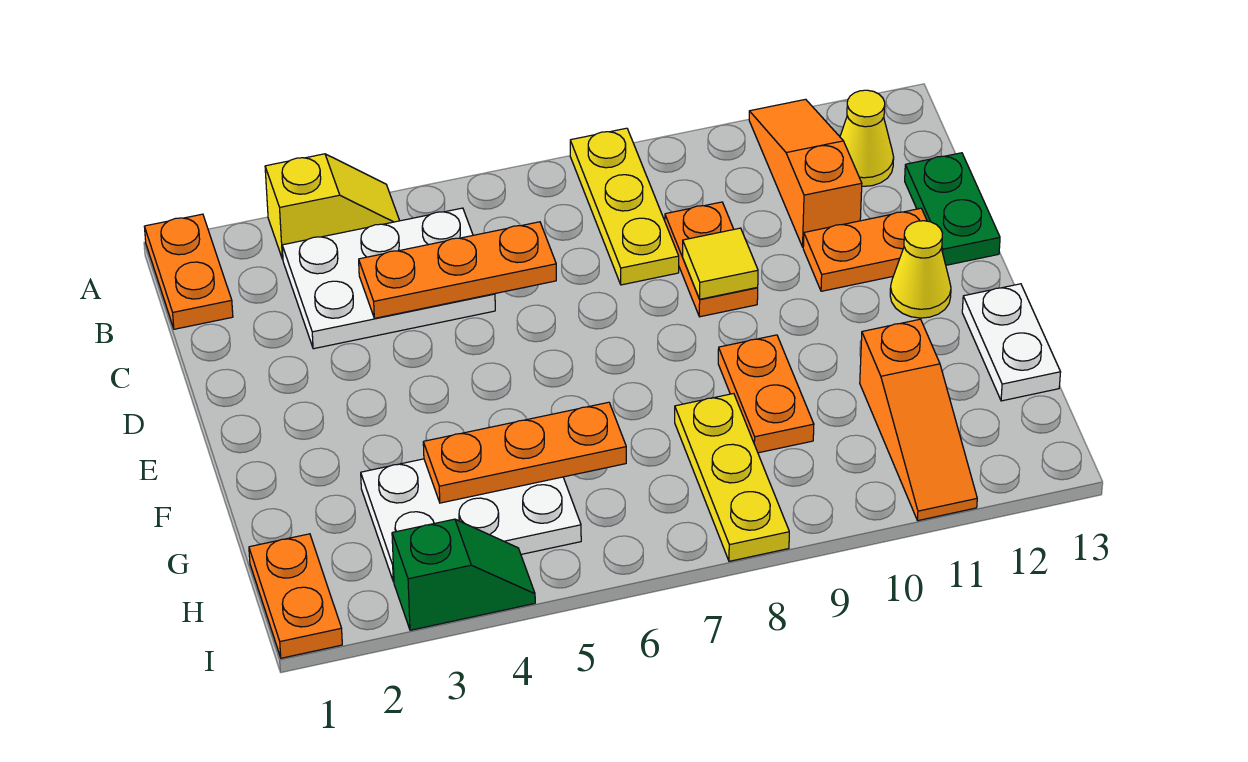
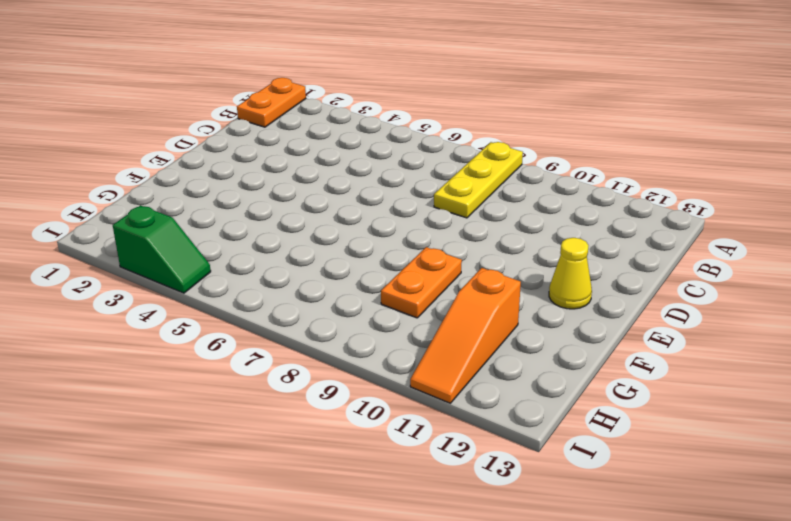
none -> yellow slope A3:A4 level 1 top 3
none -> orange slope A11:C11 level 1 top C
none -> white plate B3:C5 level 1

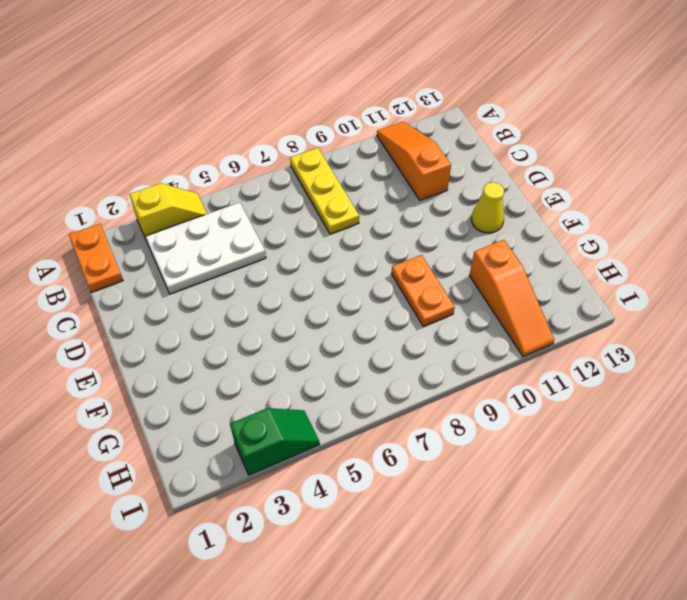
none -> yellow cone B12 level 1
none -> orange plate C9:D9 level 1
none -> green plate C13:D13 level 1

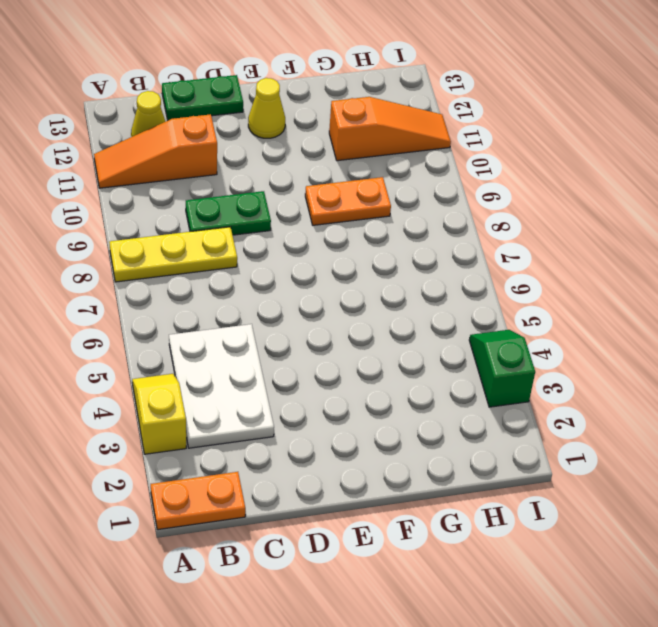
green plate C9:D9 level 1 -> orange plate C9:D9 level 1
none -> orange plate D11:D12 level 1
none -> white plate F13:G13 level 1
none -> white plate G3:H5 level 1

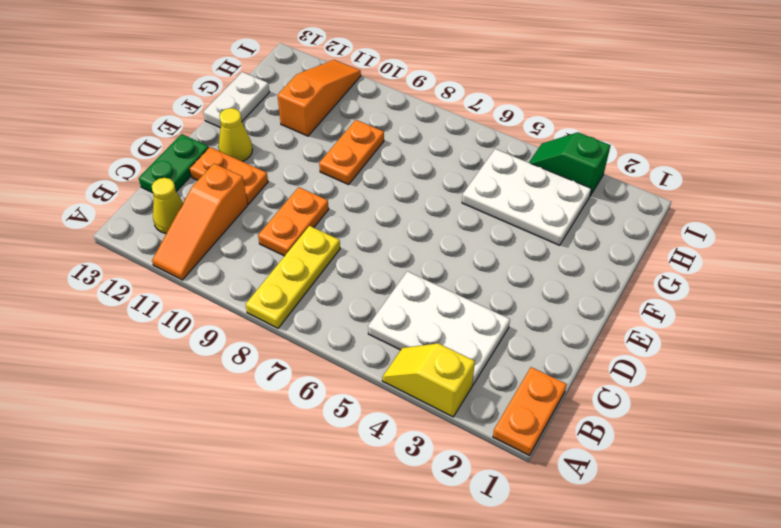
none -> yellow plate G8:I8 level 1
none -> orange plate H1:I1 level 1
none -> orange plate C4:C6 level 2

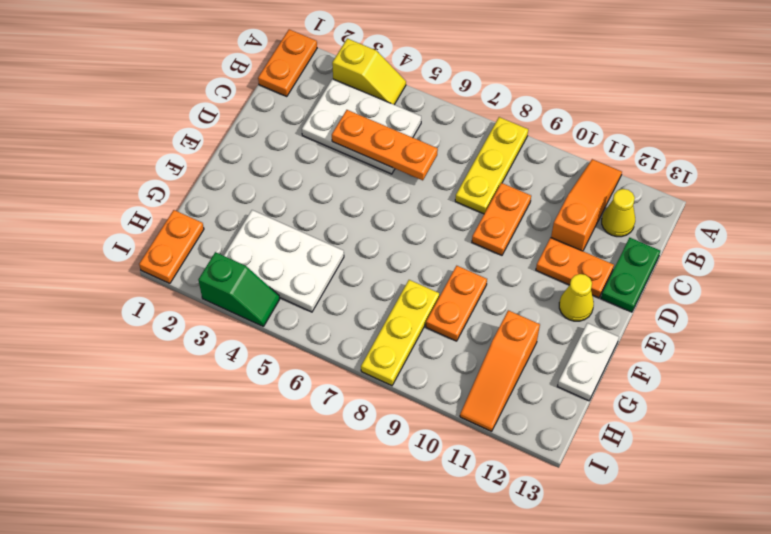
none -> yellow tile D9 level 2
none -> orange plate G4:G6 level 2

